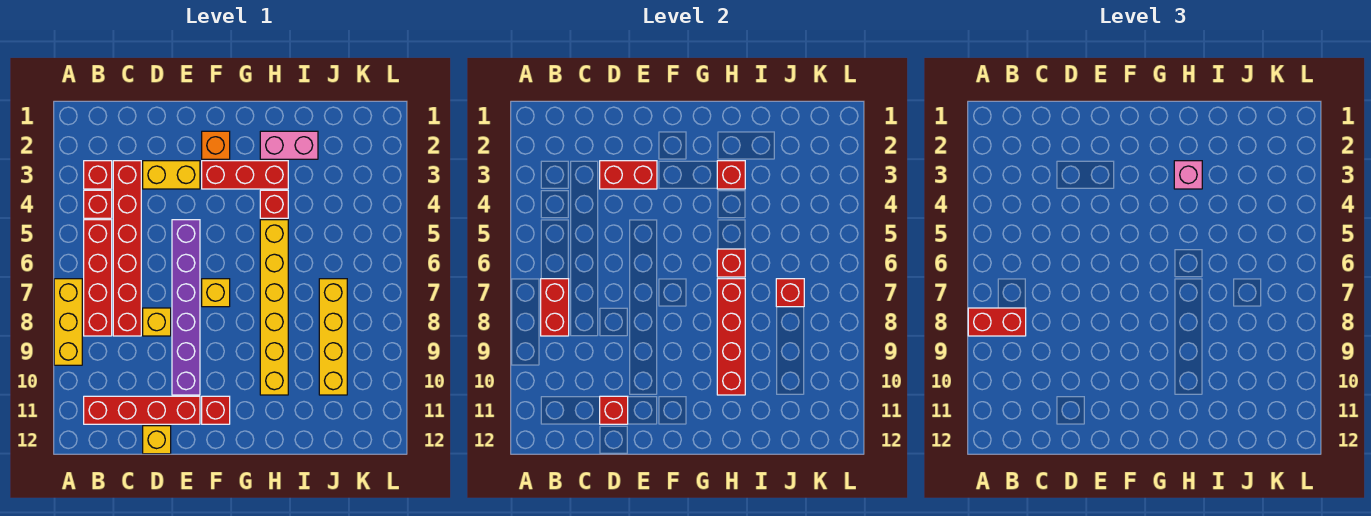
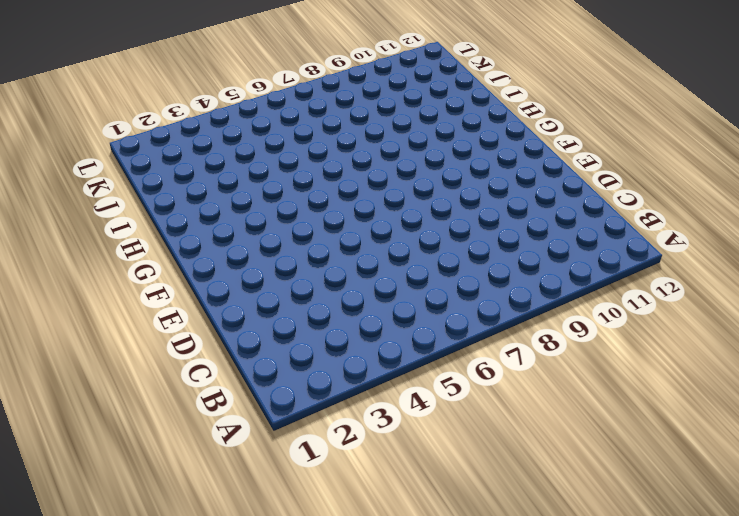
none -> yellow brick A7:A9 level 1
none -> red brick B3 level 1
none -> red brick B4 level 1

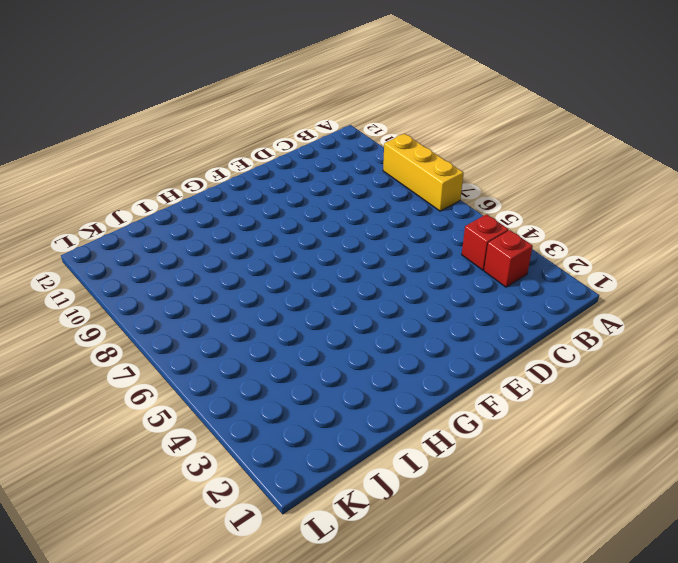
none -> red brick B5:B8 level 1
none -> red brick B11:E11 level 1
none -> red brick C3:C8 level 1

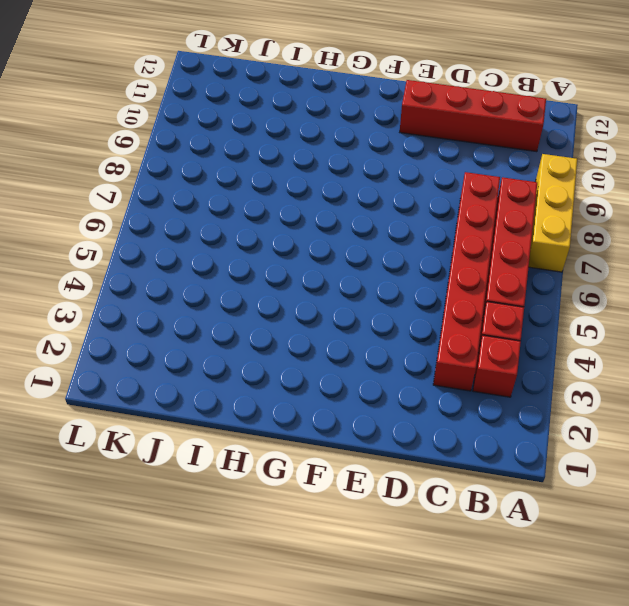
none -> yellow brick D3:E3 level 1
none -> yellow brick D8 level 1
none -> yellow brick D12 level 1

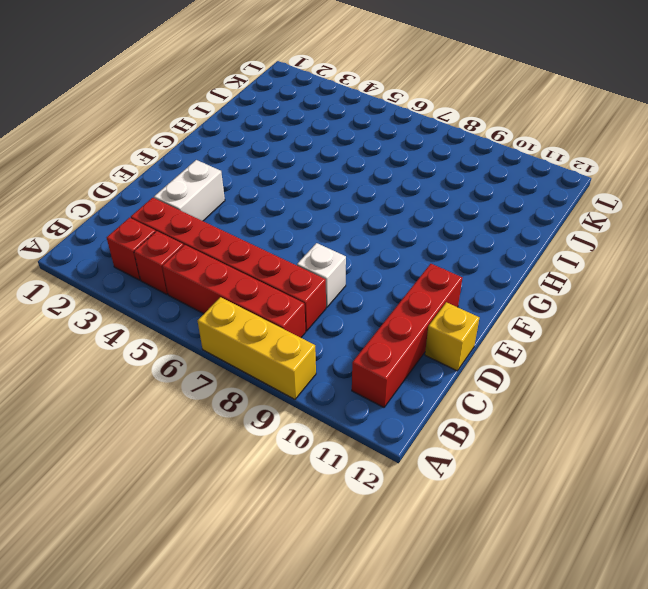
white brick D3:E3 level 1 -> yellow brick D3:E3 level 1
white brick D8 level 1 -> yellow brick D8 level 1
none -> purple brick E5:E10 level 1
none -> orange brick F2 level 1
none -> red brick F3:H3 level 1

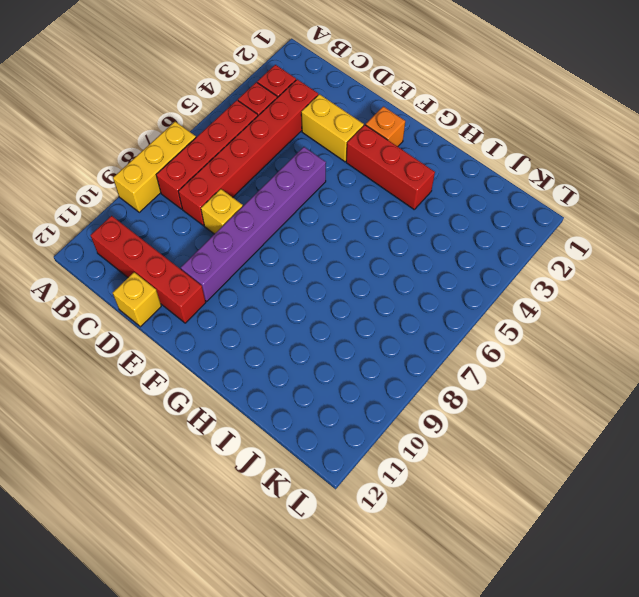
none -> yellow brick F7 level 1
none -> red brick F11 level 1
none -> pink brick H2:I2 level 1

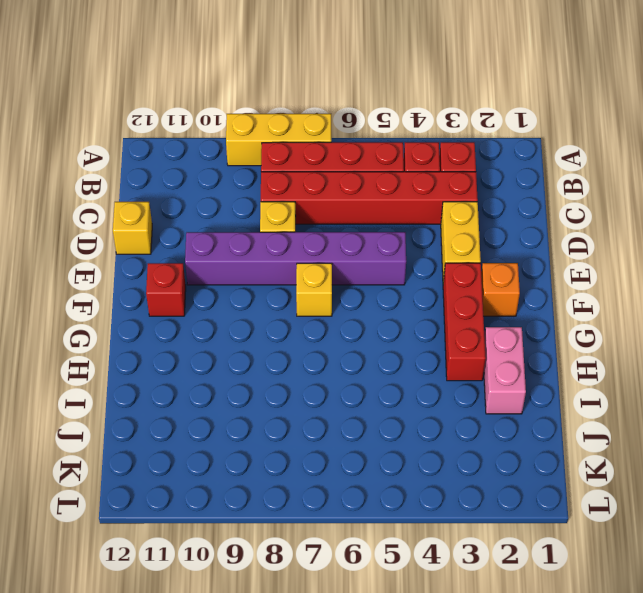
none -> red brick B11:E11 level 1
none -> red brick H4 level 1
none -> yellow brick H5:H10 level 1

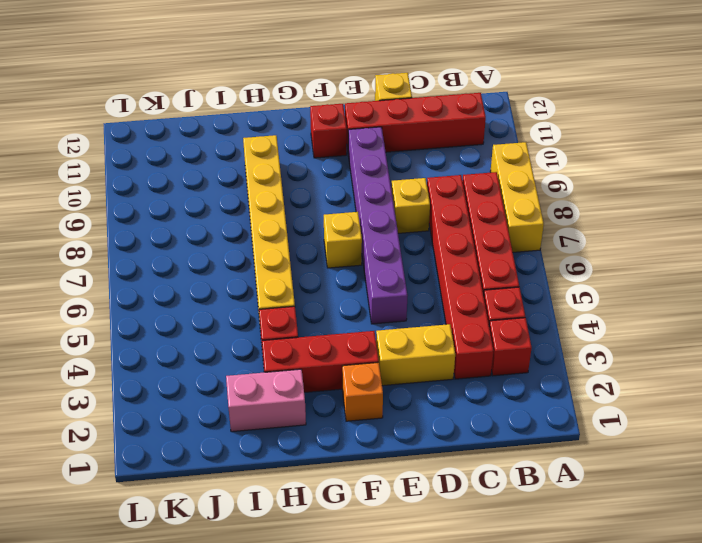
none -> yellow brick J7:J10 level 1
none -> red brick B7:B8 level 2
none -> red brick D3:E3 level 2

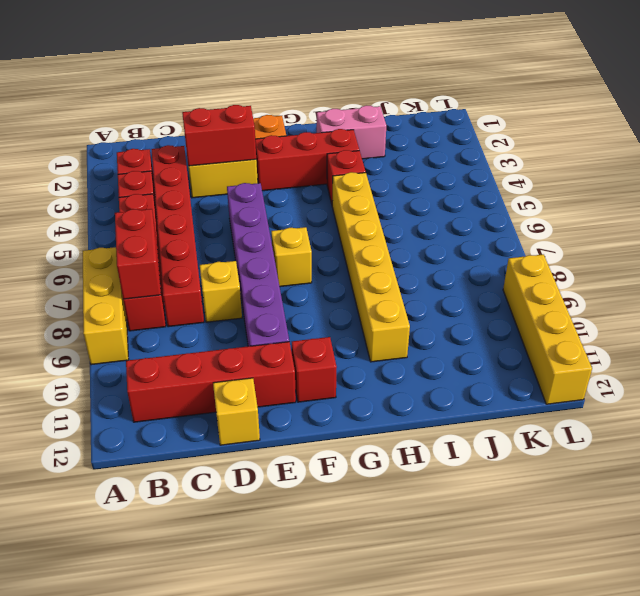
yellow brick L9:L12 level 1 -> yellow brick J7:J10 level 1
none -> red brick D11 level 2
none -> red brick H3 level 2
none -> red brick H6 level 2

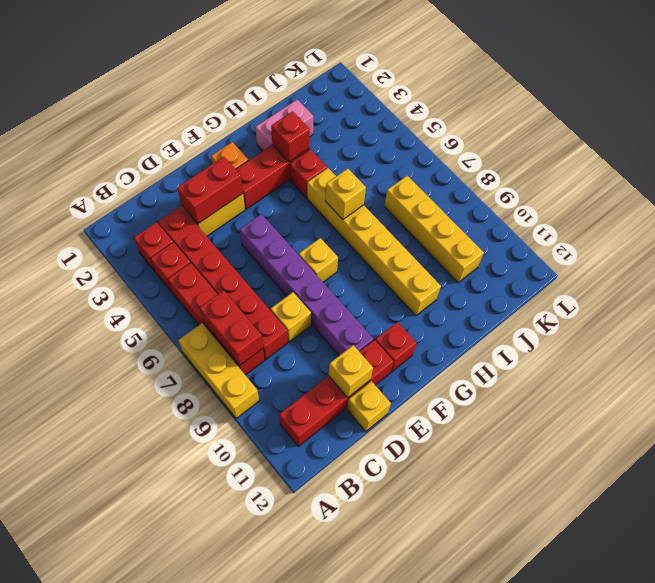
yellow brick D11 level 2 -> red brick D11 level 2
yellow brick H6 level 2 -> red brick H6 level 2
none -> red brick H7:H10 level 2
none -> red brick J7 level 2
none -> red brick A8:B8 level 3

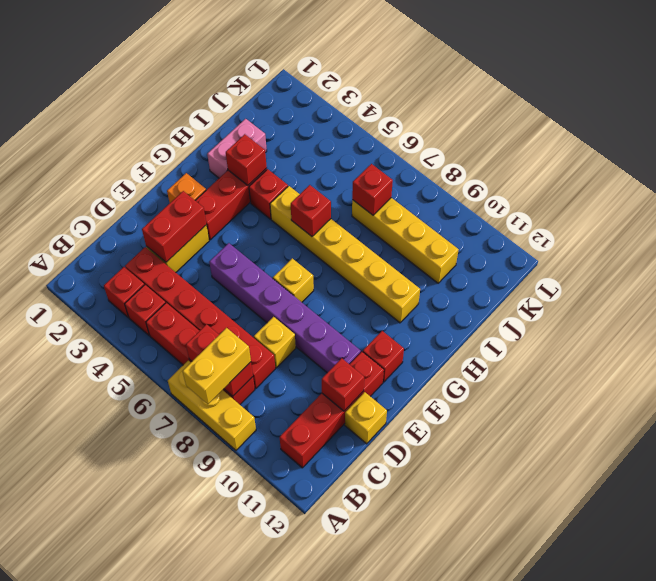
yellow brick A8:B8 level 3 -> red brick A8:B8 level 3
none -> red brick H7:H10 level 2
none -> pink brick H3 level 3

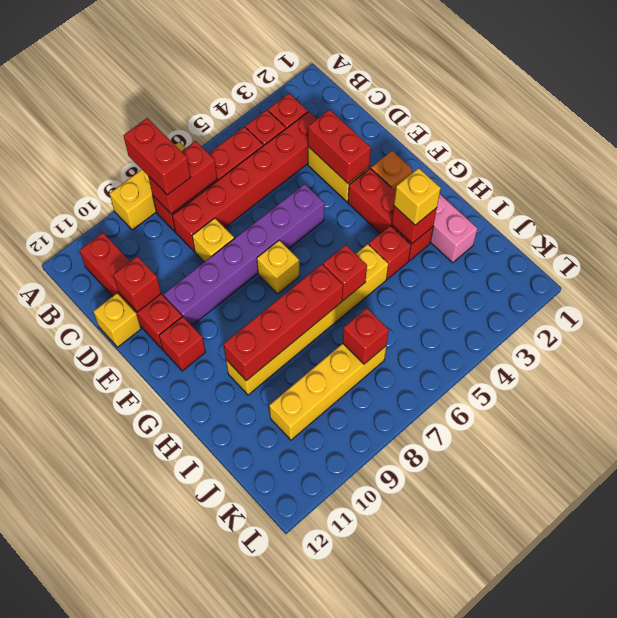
yellow brick H3 level 3 -> pink brick H3 level 3

